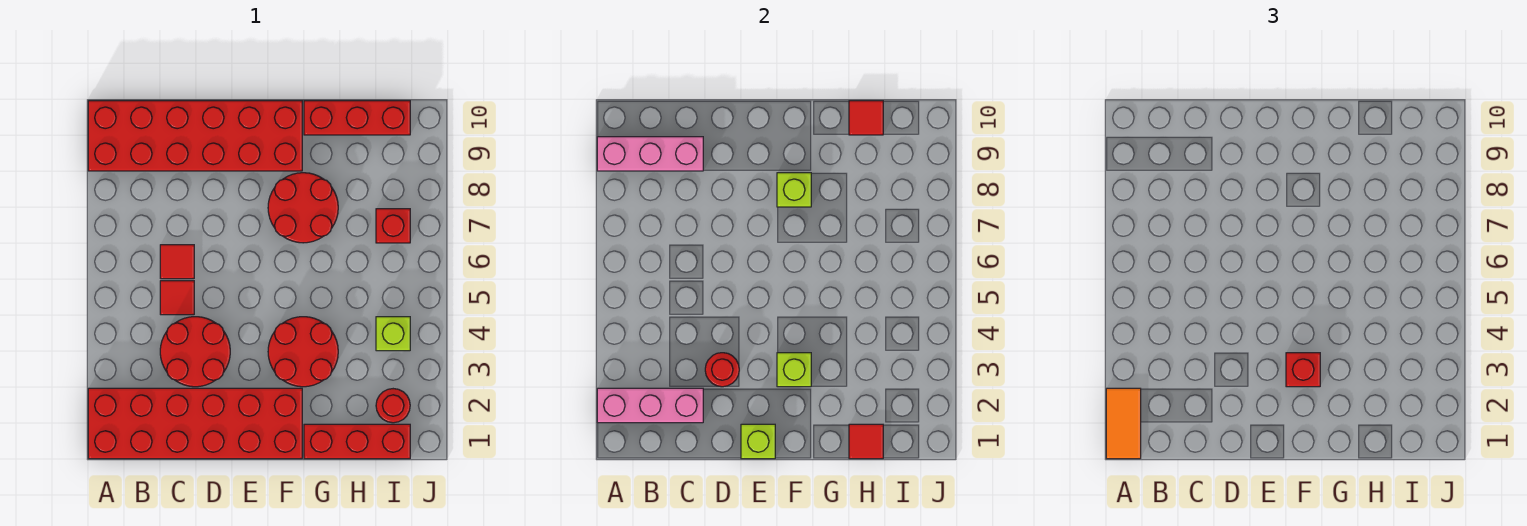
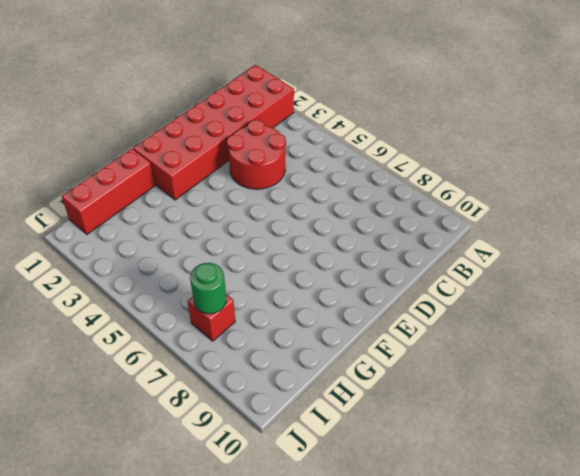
green round brick I7 level 2 -> none
none -> red brick A9:F10 level 1
none -> red tile C5 level 1
none -> red tile C6 level 1

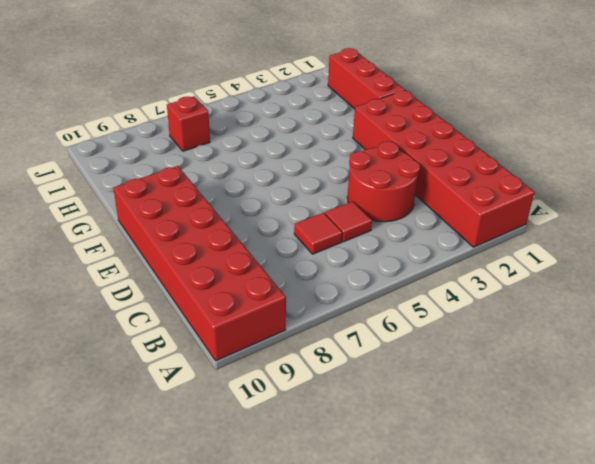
none -> red round brick F3:G4 level 1
none -> red round brick F7:G8 level 1
none -> red brick G10:I10 level 1

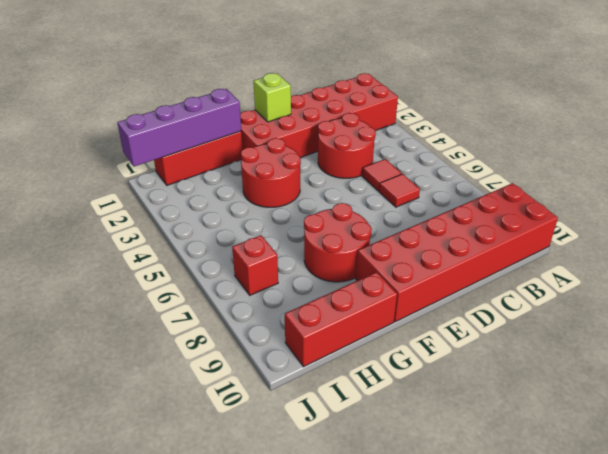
purple brick G1:J1 level 2 -> red tile H1 level 2
none -> red round brick I2 level 1
none -> lime brick I4 level 1
none -> pink brick A2:C2 level 2

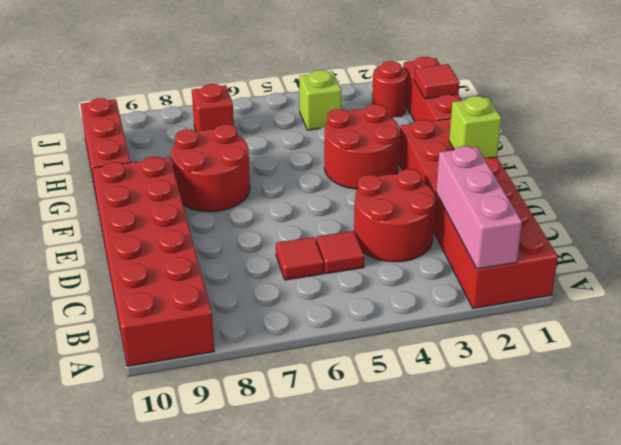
none -> pink brick A9:C9 level 2
none -> red round brick D3 level 2
none -> lime brick F3 level 2

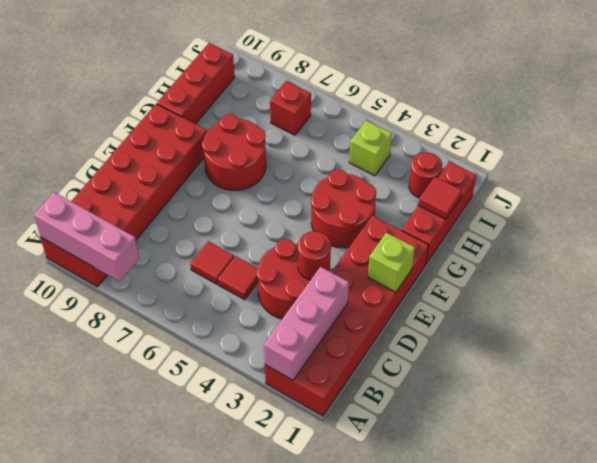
pink brick A8:A10 level 2 -> pink brick A9:C9 level 2
none -> lime brick F3 level 2
none -> lime brick F8 level 2
none -> red tile H10 level 2

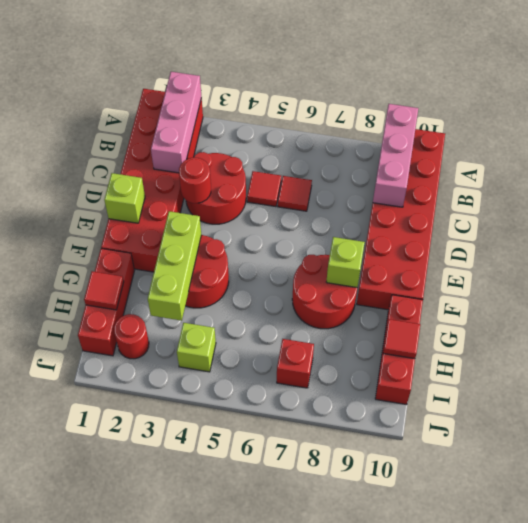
lime brick F3:H3 level 2 -> lime brick F3 level 2
none -> orange tile A1:A2 level 3
none -> red brick F3 level 3

